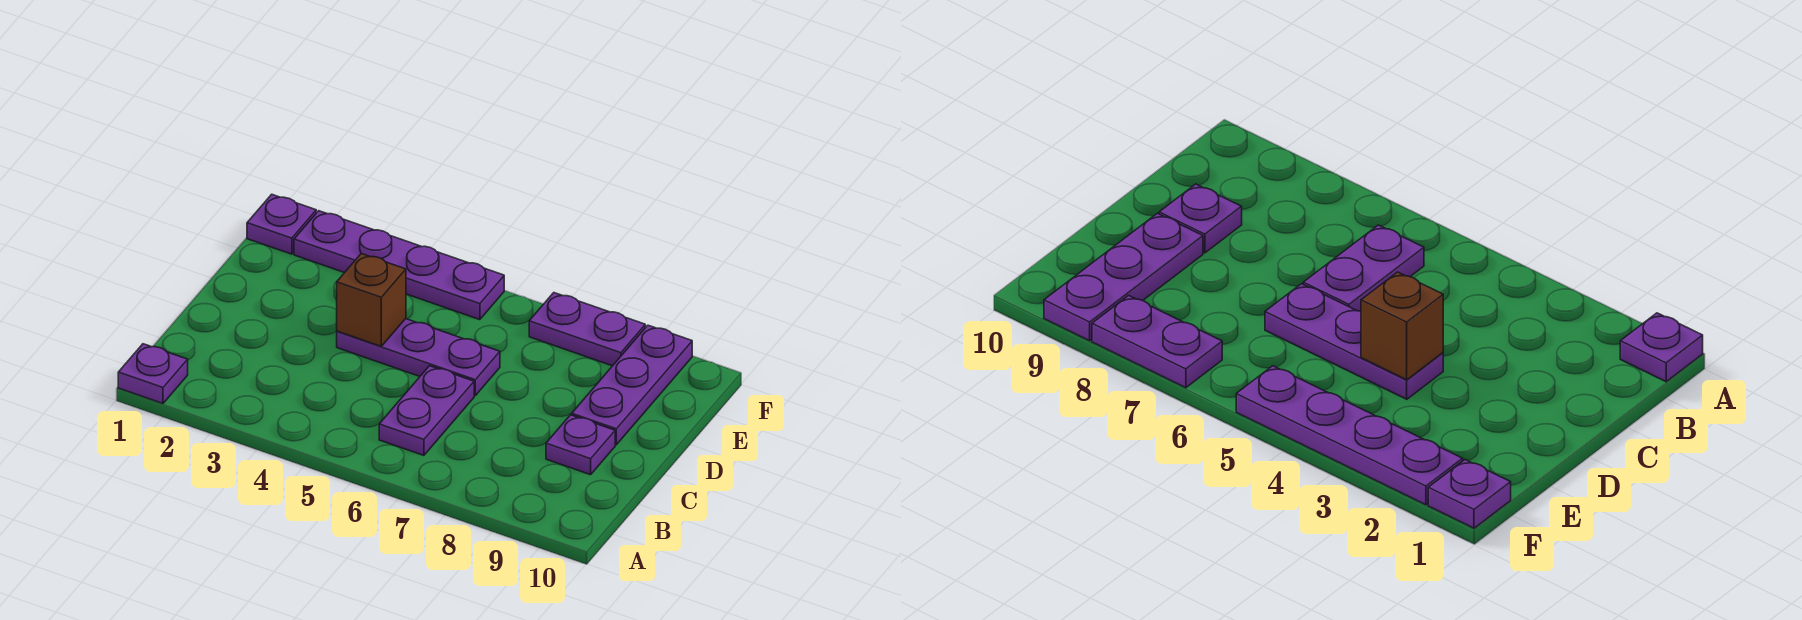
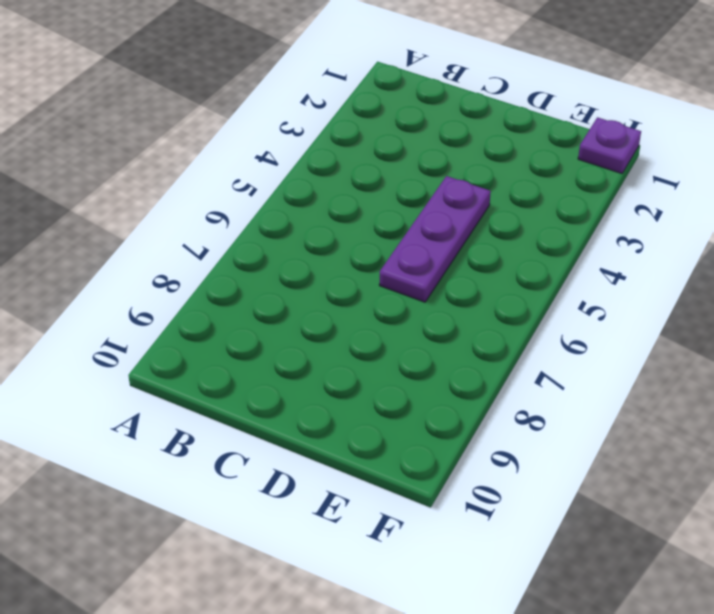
none -> purple plate A1 level 1
none -> purple plate B6:C6 level 1

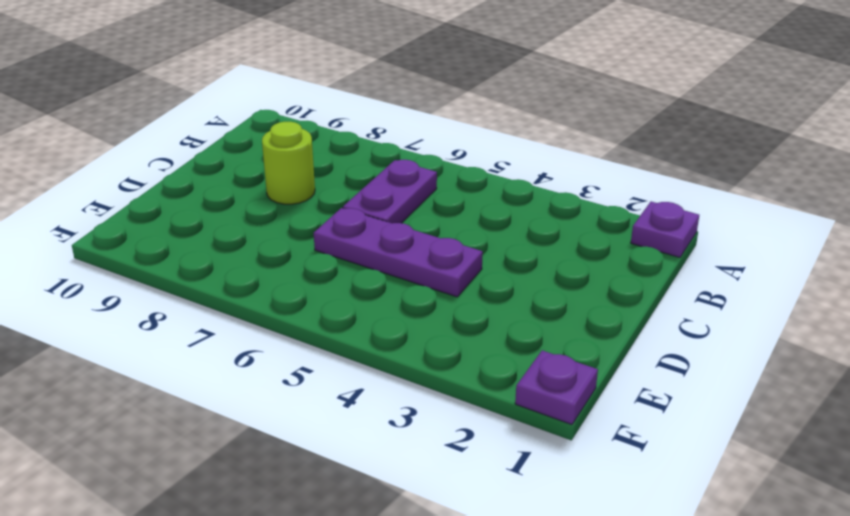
lime round brick C8 level 1 -> none
none -> purple plate C9 level 1
none -> purple plate D9:F9 level 1

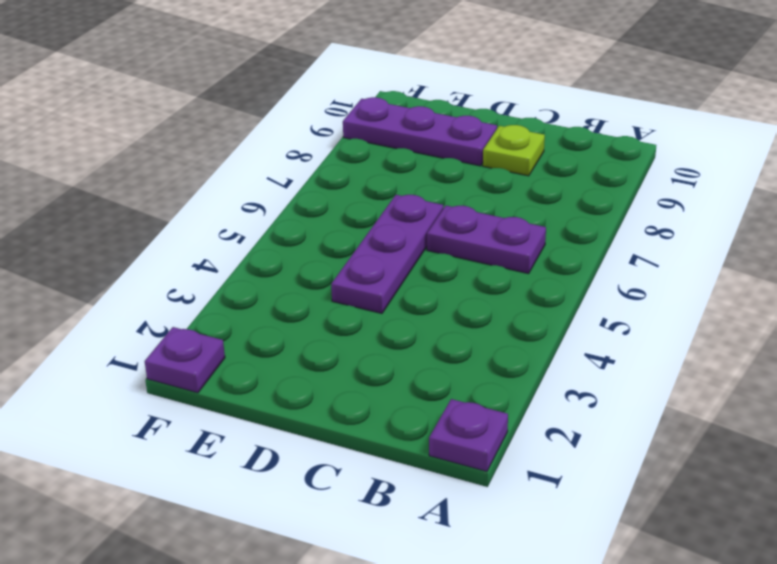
lime plate C9 level 1 -> purple plate C9 level 1
none -> purple plate F2:F5 level 1
none -> purple plate F7:F8 level 1

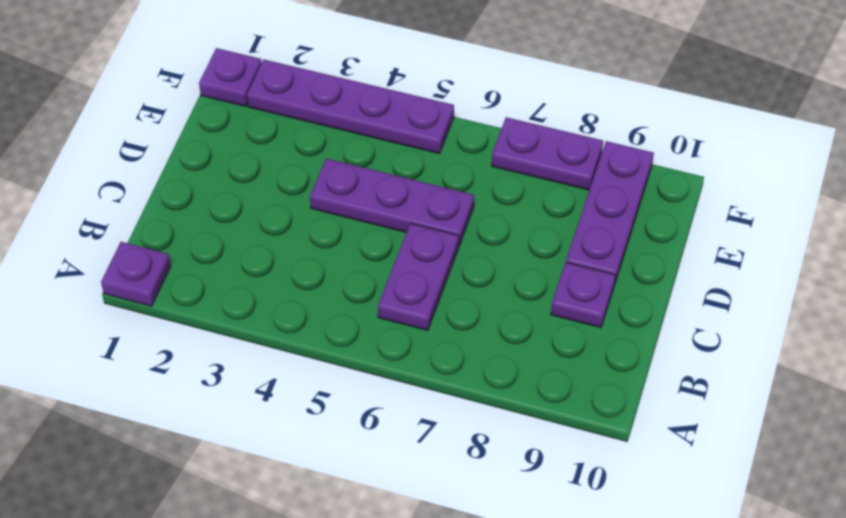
none -> brown brick D4 level 2

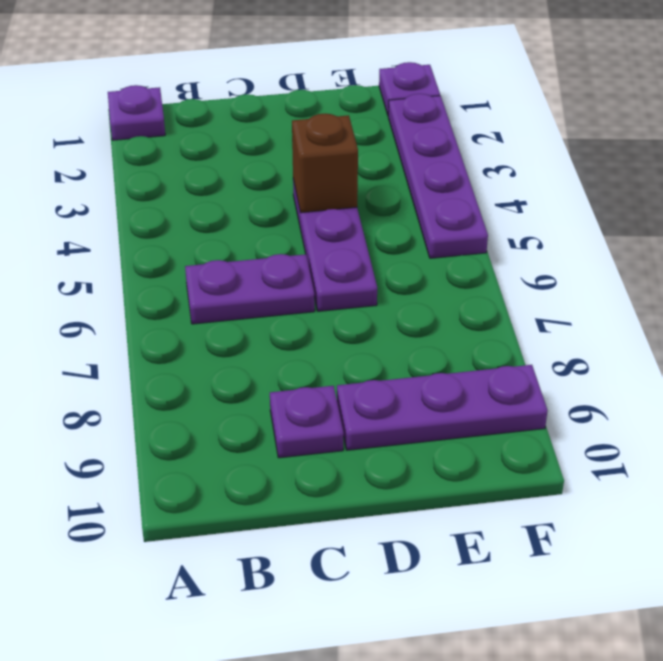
none -> purple plate F7:F8 level 1

